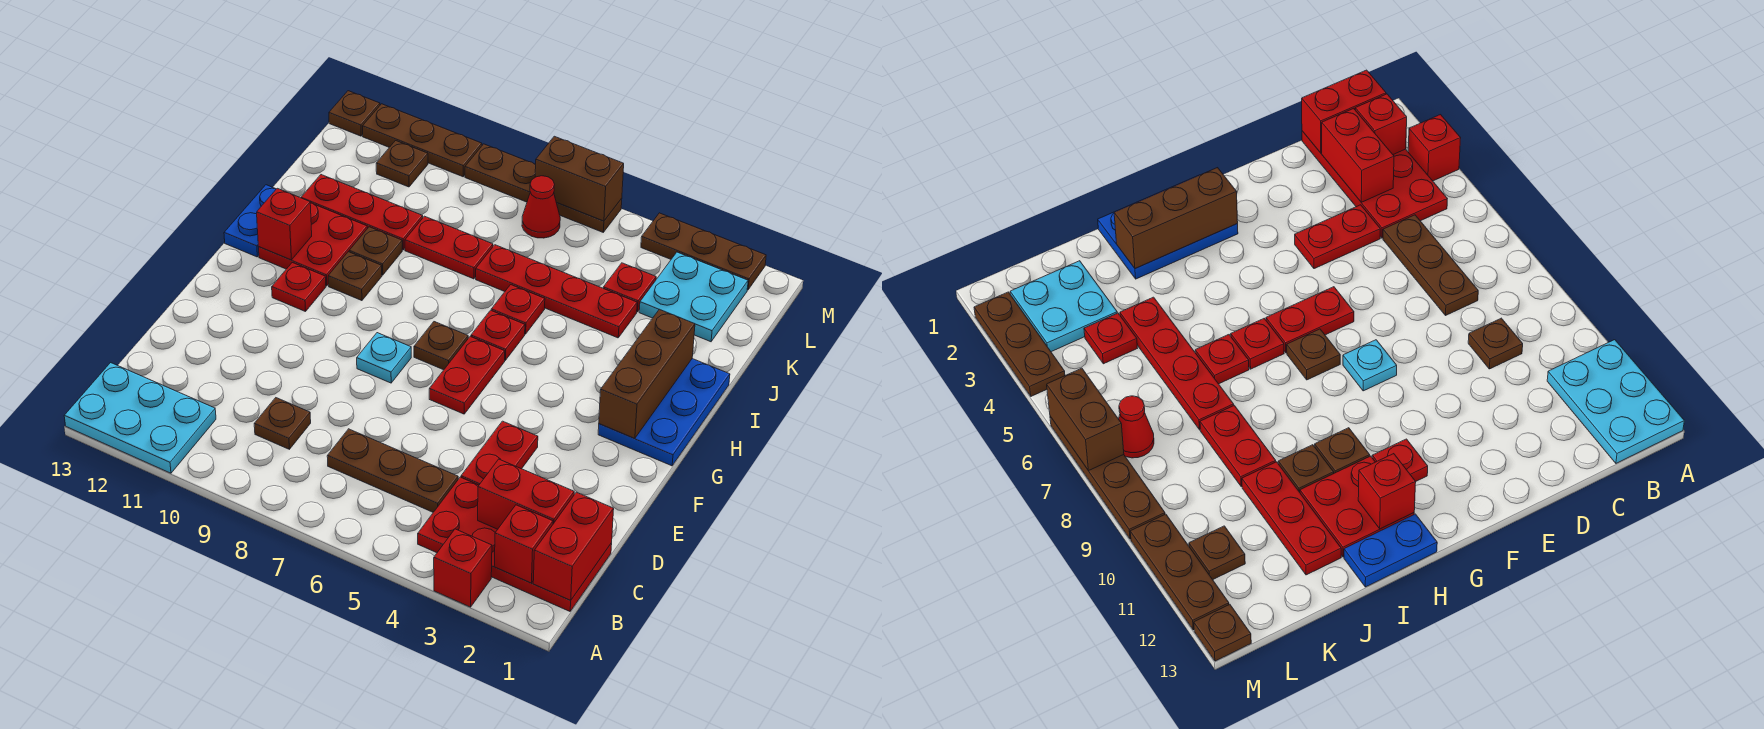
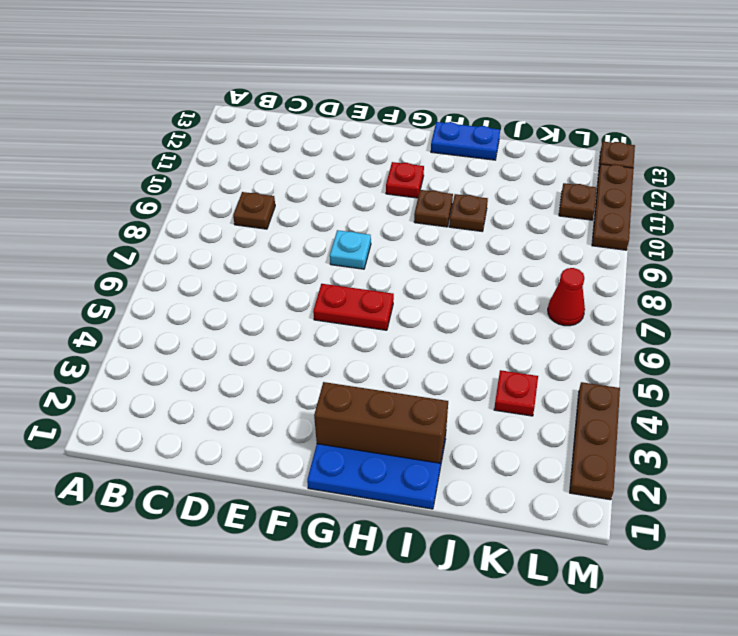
none -> red brick A3 level 1
none -> cyan plate A11:B13 level 1
none -> red plate B1:C4 level 1
none -> brown plate C5:C7 level 1

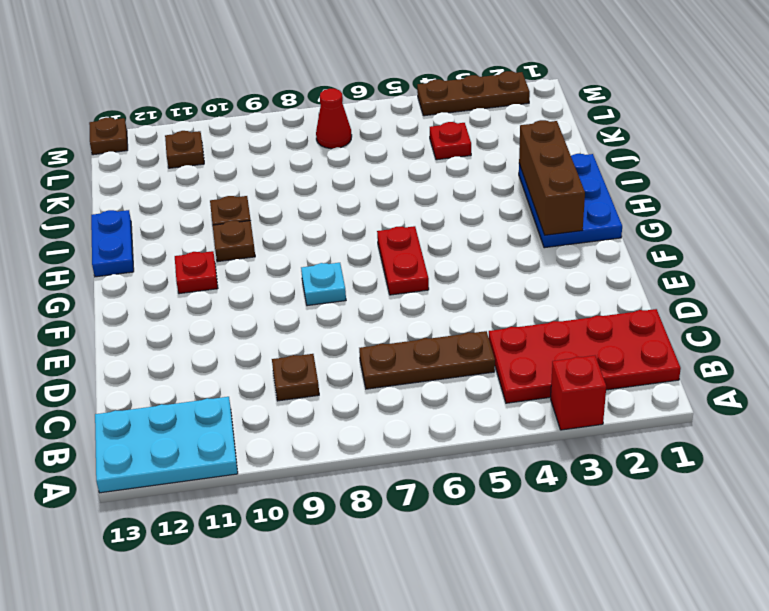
none -> red plate D4:E4 level 1
none -> brown plate G7 level 1
none -> red plate H6 level 1
none -> red plate H11:I12 level 1

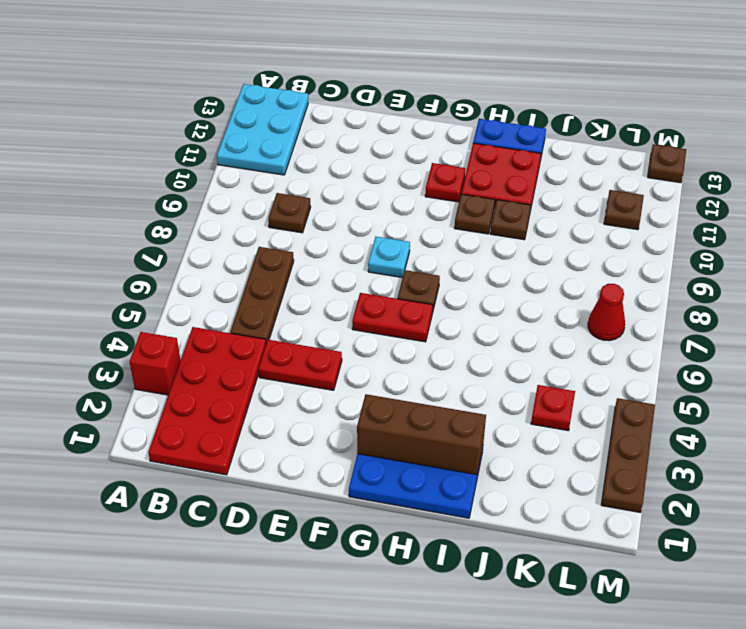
none -> red plate H6 level 1
none -> red plate I6 level 1
none -> red plate J4:J7 level 1
none -> red plate J8:J9 level 1

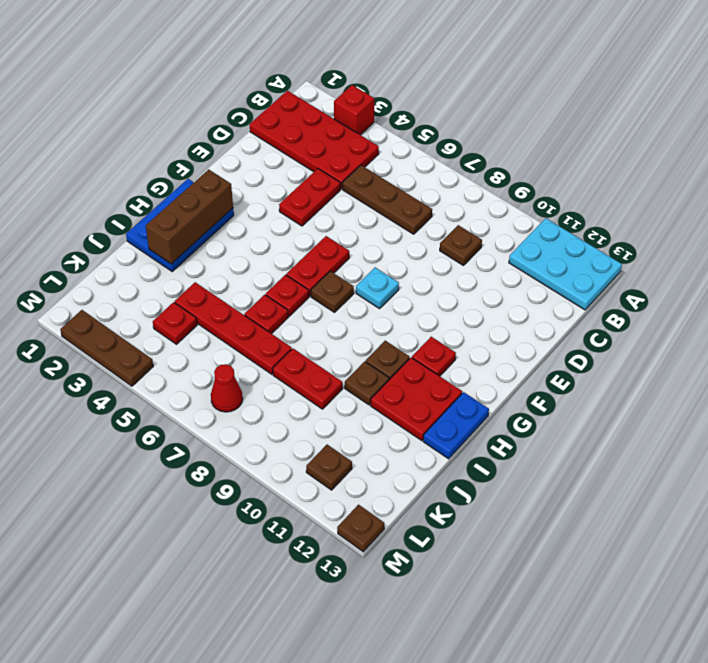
none -> red plate J10:J12 level 1
none -> cyan plate K2:L3 level 1
none -> brown plate M6:M9 level 1
none -> brown plate M10:M12 level 1

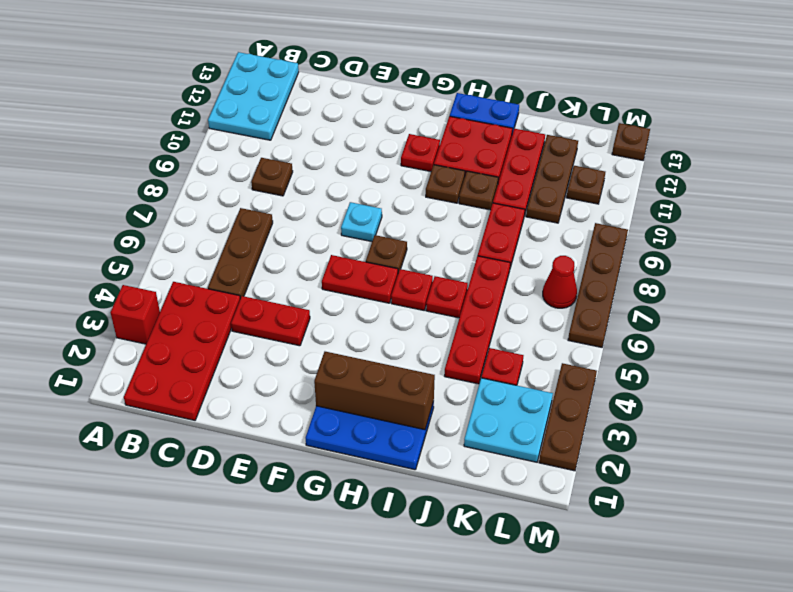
brown plate K10:K12 level 1 -> brown plate M10:M12 level 1
none -> red brick B1:C1 level 2
none -> red brick B2 level 2
none -> red brick C2:C3 level 2
none -> red brick H12 level 2

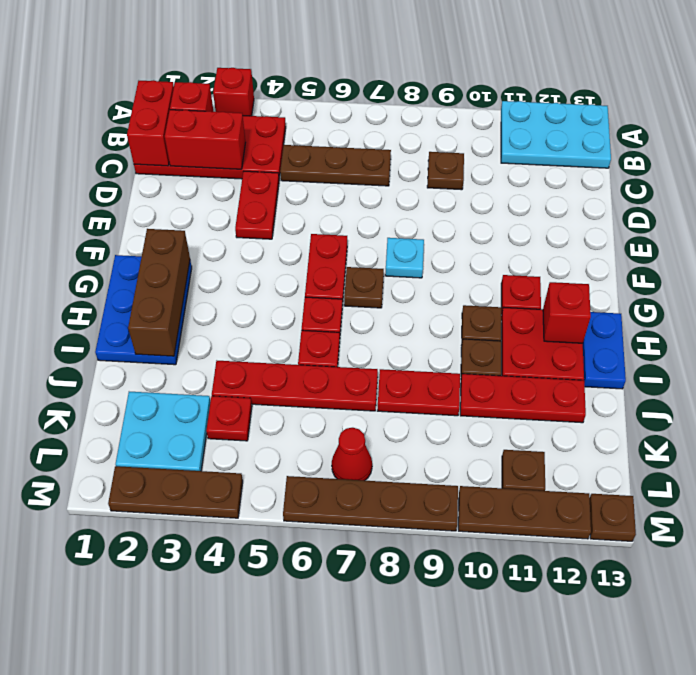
none -> brown brick M6:M7 level 2

